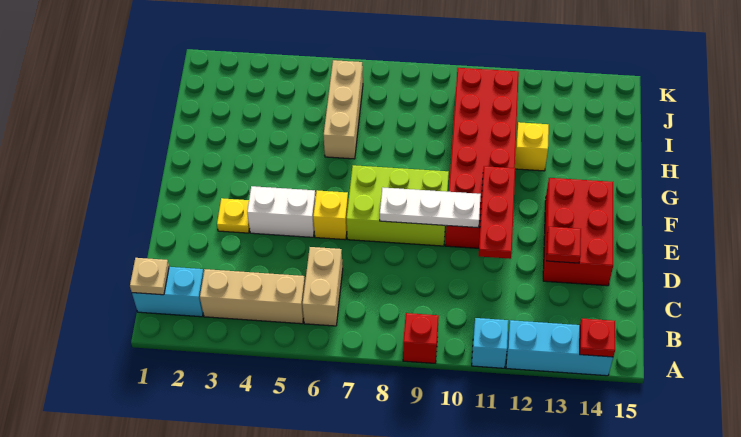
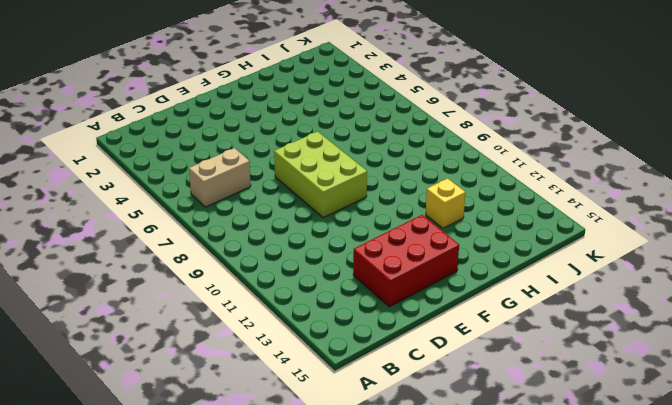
none -> red brick A9 level 1
none -> cyan brick A11 level 1
none -> cyan brick A12:A14 level 1

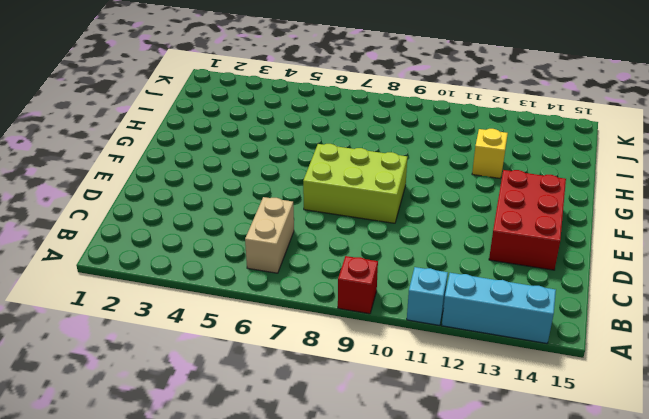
none -> cyan brick B1:B2 level 1
none -> tan brick B3:B5 level 1
none -> yellow plate E3 level 1

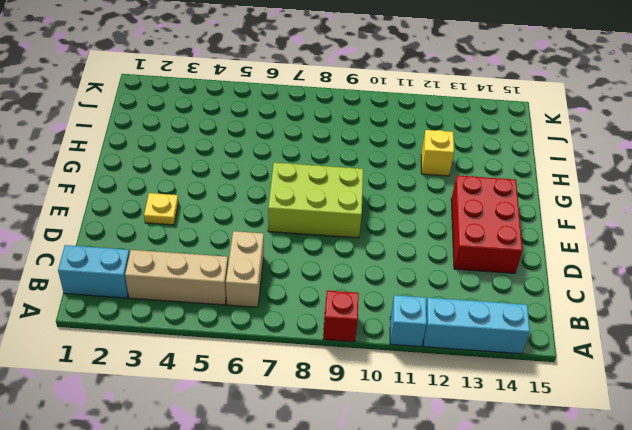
none -> white brick E4:E5 level 1
none -> yellow brick E6 level 1
none -> red brick E10:J11 level 1

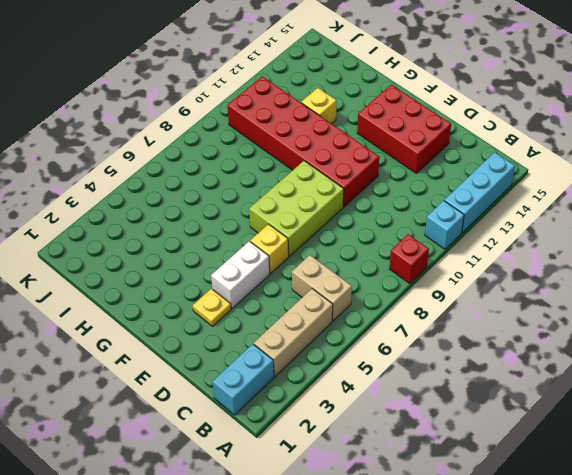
none -> tan brick H6:J6 level 1
none -> red plate A14 level 2
none -> tan plate B1 level 2

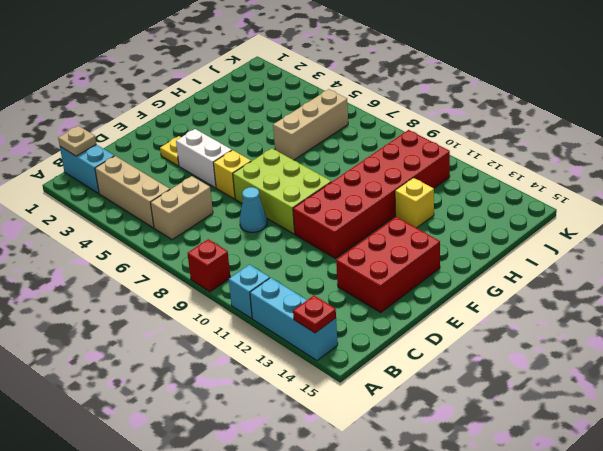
cyan cone D8 level 1 -> none
none -> red plate D11:F11 level 2
none -> red plate D13 level 2
none -> white plate E8:E10 level 2

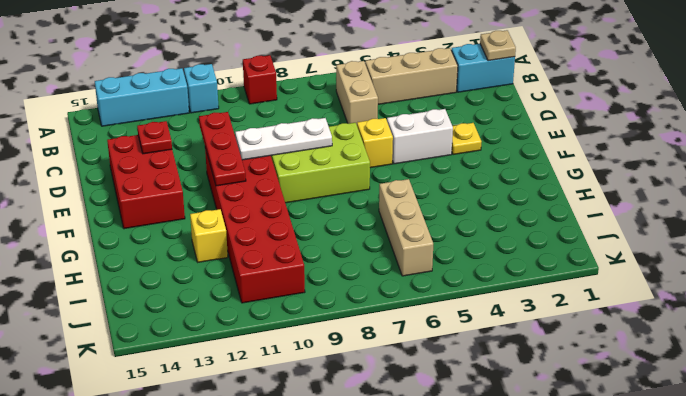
none -> red plate A14 level 2

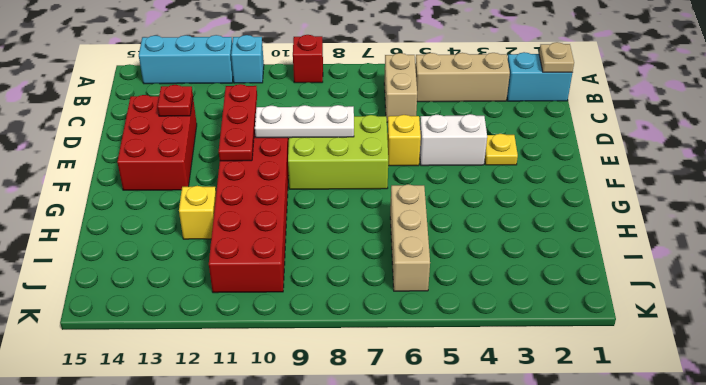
none -> red plate A14 level 2

